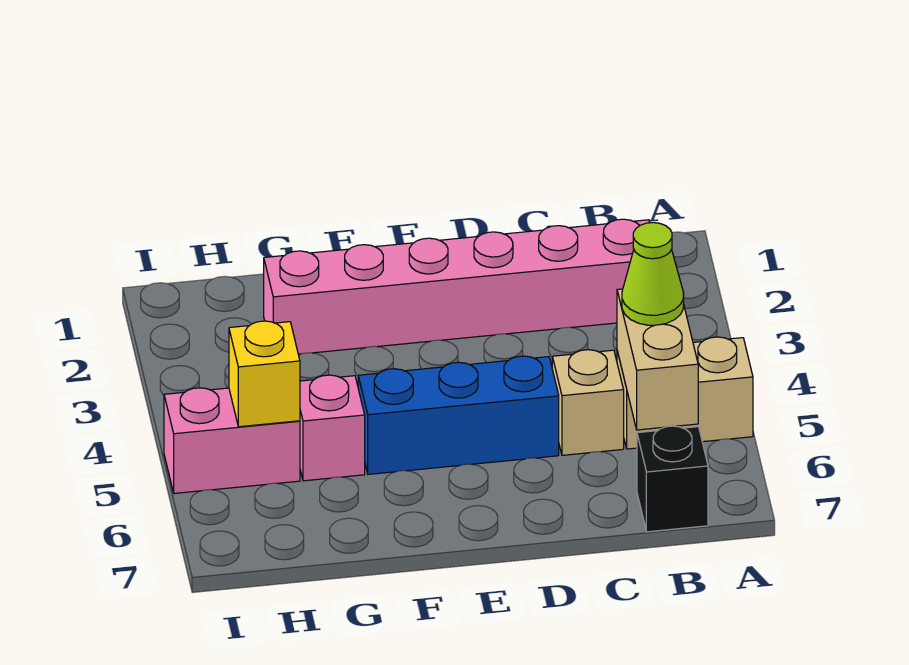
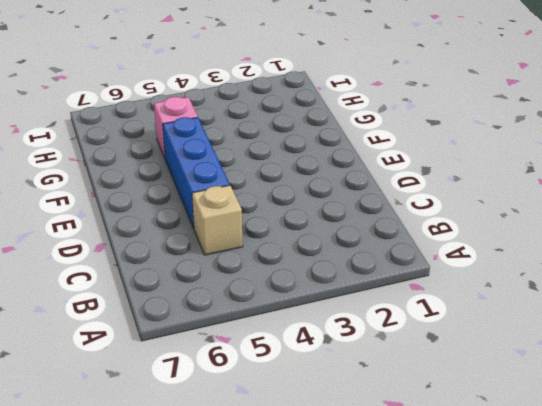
none -> tan brick A5:B5 level 1
none -> pink brick B2:G2 level 1

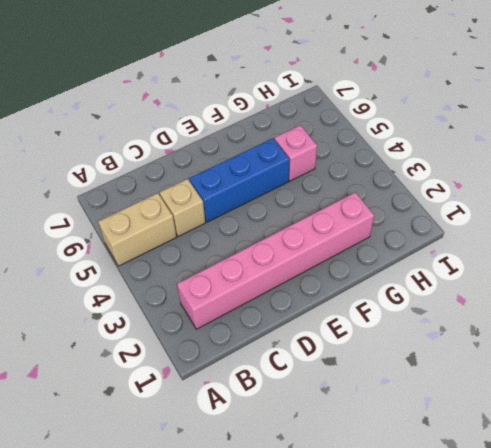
none -> black brick B7 level 1
none -> pink brick H5:I5 level 1

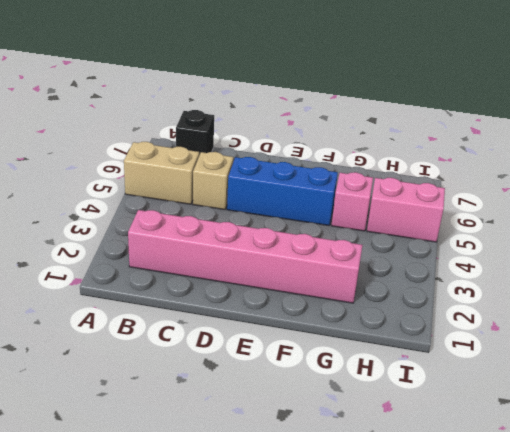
none -> tan brick B5:B6 level 2
none -> yellow brick H5 level 2

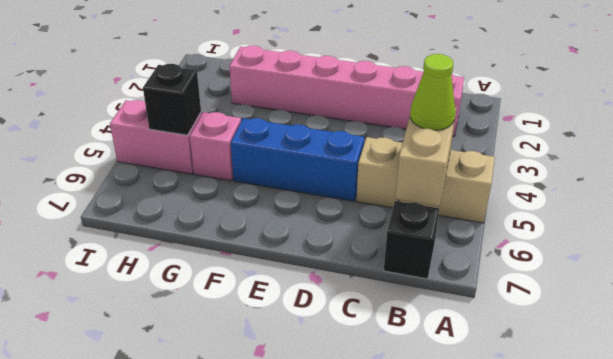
black brick H5 level 2 -> yellow brick H5 level 2

